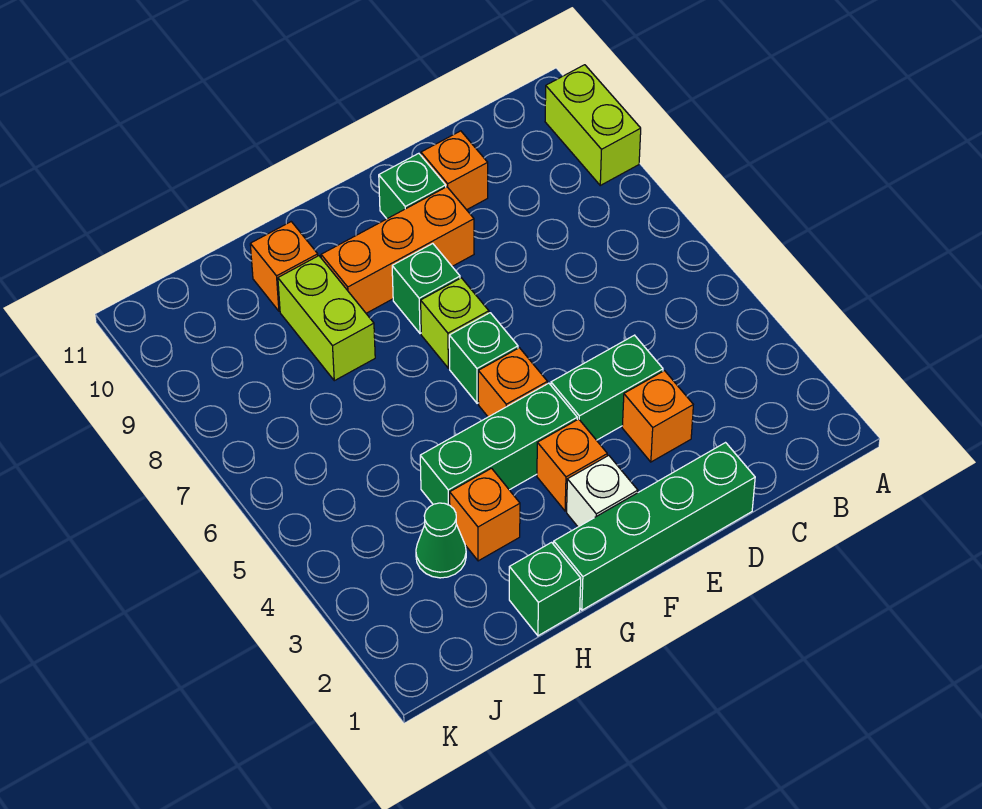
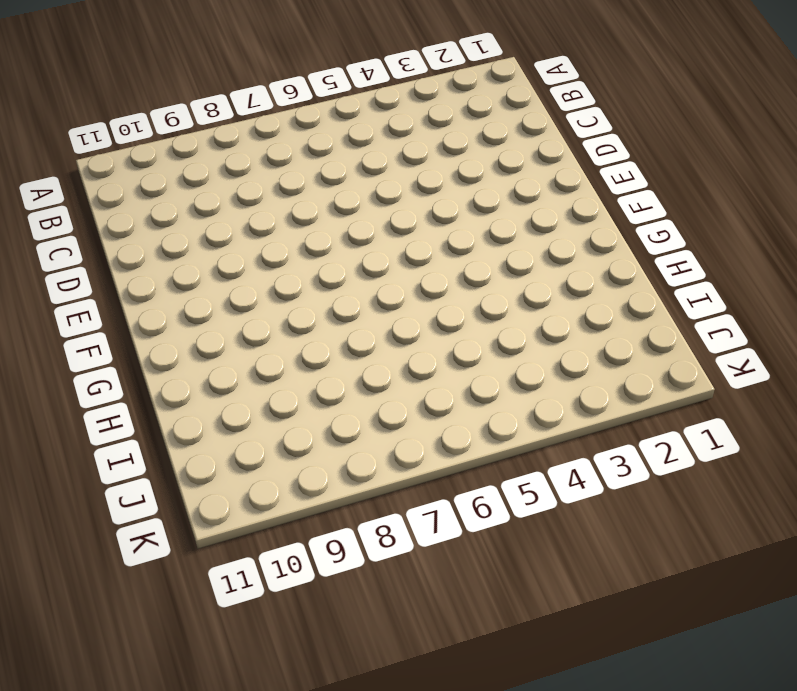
none -> lime brick A9:A10 level 1
none -> green brick D1:G1 level 1
none -> orange brick D3 level 1

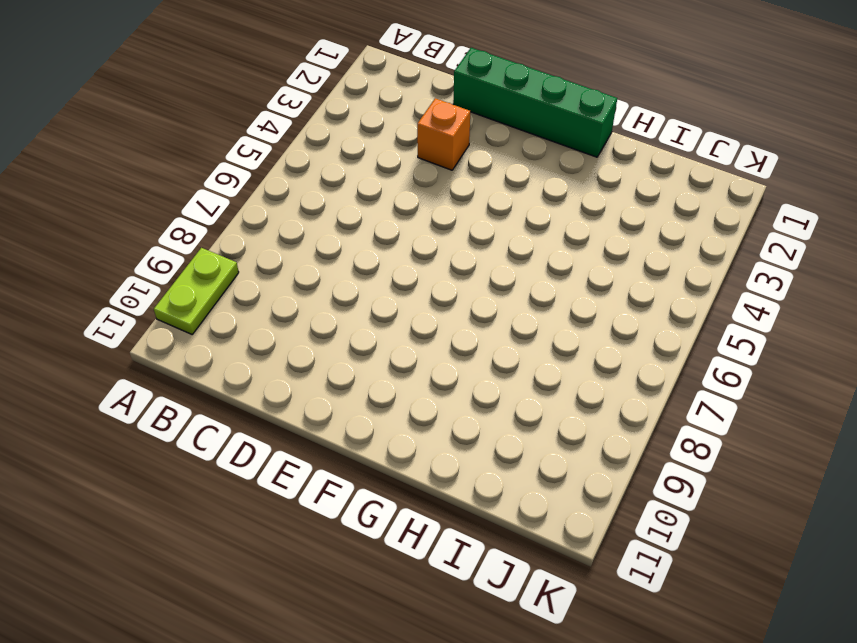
lime plate A9:A10 level 1 -> lime brick A9:A10 level 1
none -> green brick D4:E4 level 1
none -> orange brick D10 level 1
none -> orange brick E9:G9 level 1

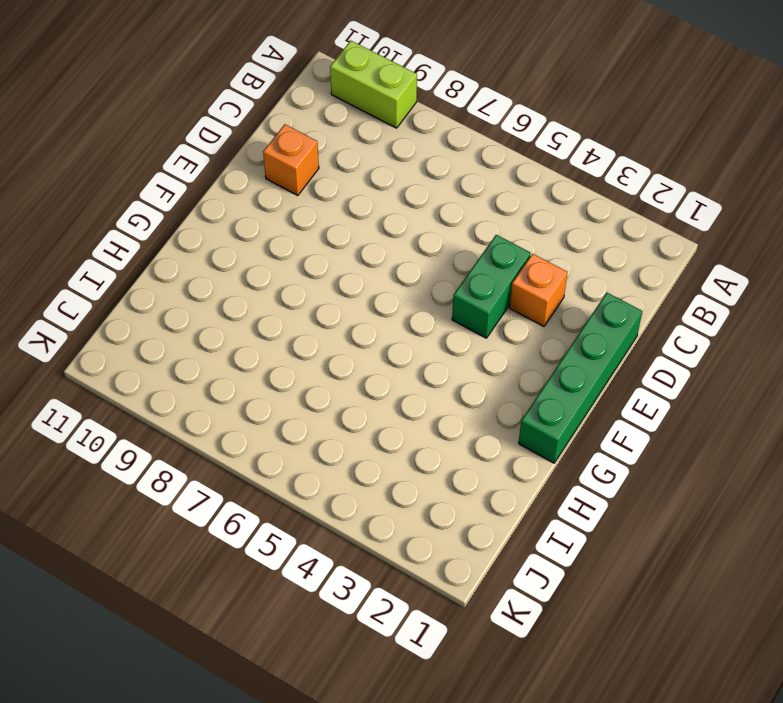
none -> orange brick E9:G9 level 1
none -> green brick E10 level 1
none -> white brick F2 level 1

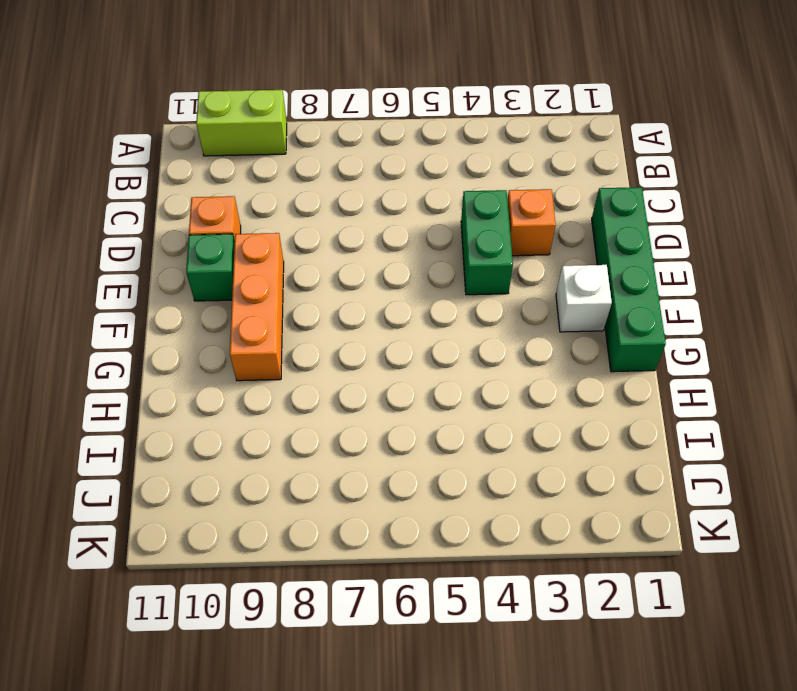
none -> orange brick F3 level 1
none -> green brick F4:H4 level 1
none -> orange brick F5 level 1

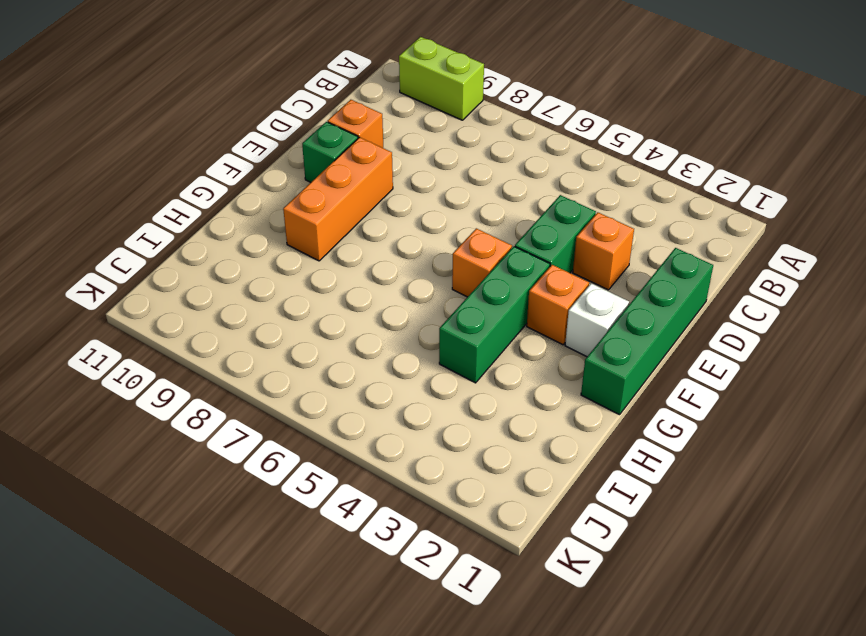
none -> green brick F6 level 1
none -> lime brick F7 level 1
none -> green brick F8 level 1

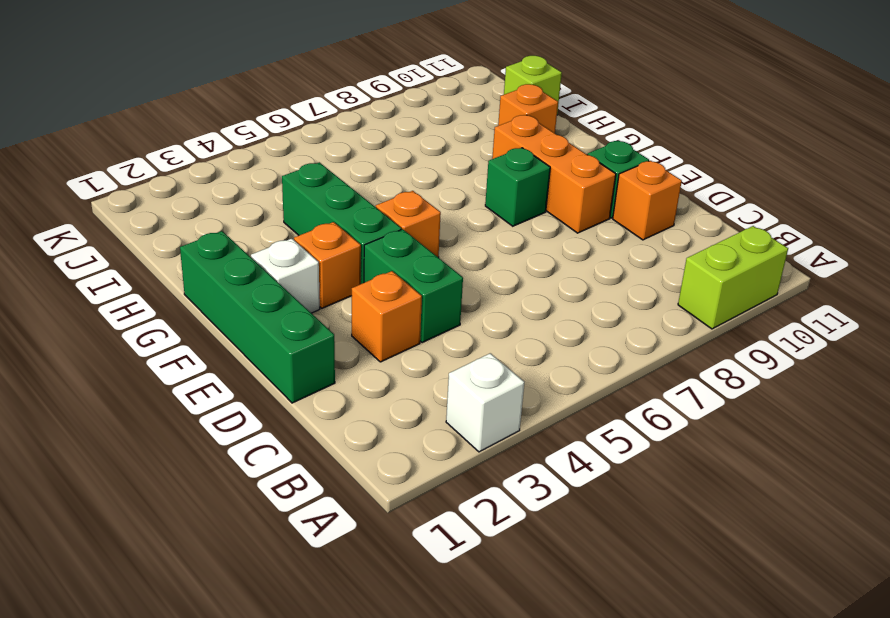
white brick A3 level 1 -> none
lime brick I11 level 1 -> lime brick F7 level 1
none -> green brick F6 level 1
none -> green brick H1 level 1
none -> orange brick H3 level 1

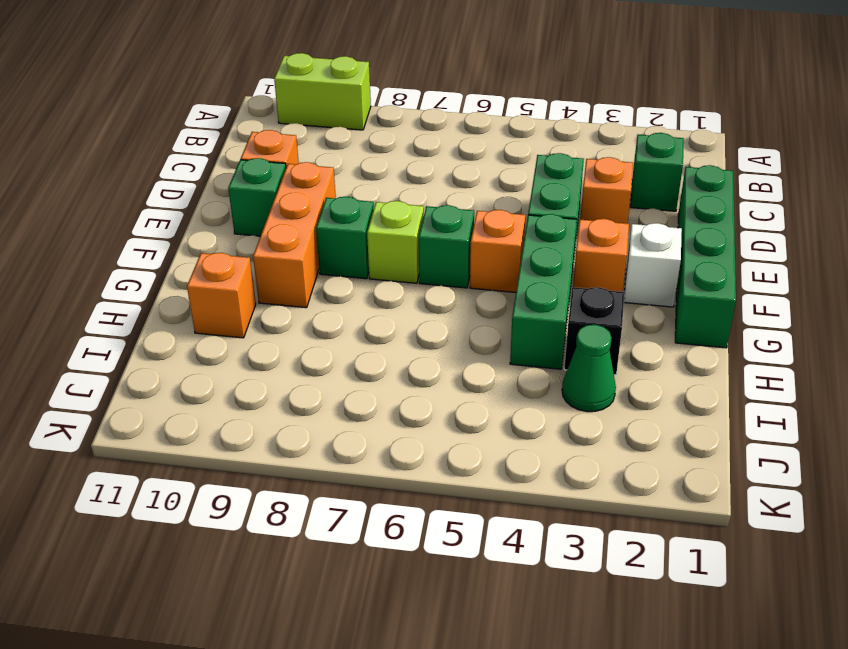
green brick C2 level 1 -> green brick H1 level 1
black brick H3 level 1 -> orange brick H3 level 1
none -> lime brick H8:H9 level 1

